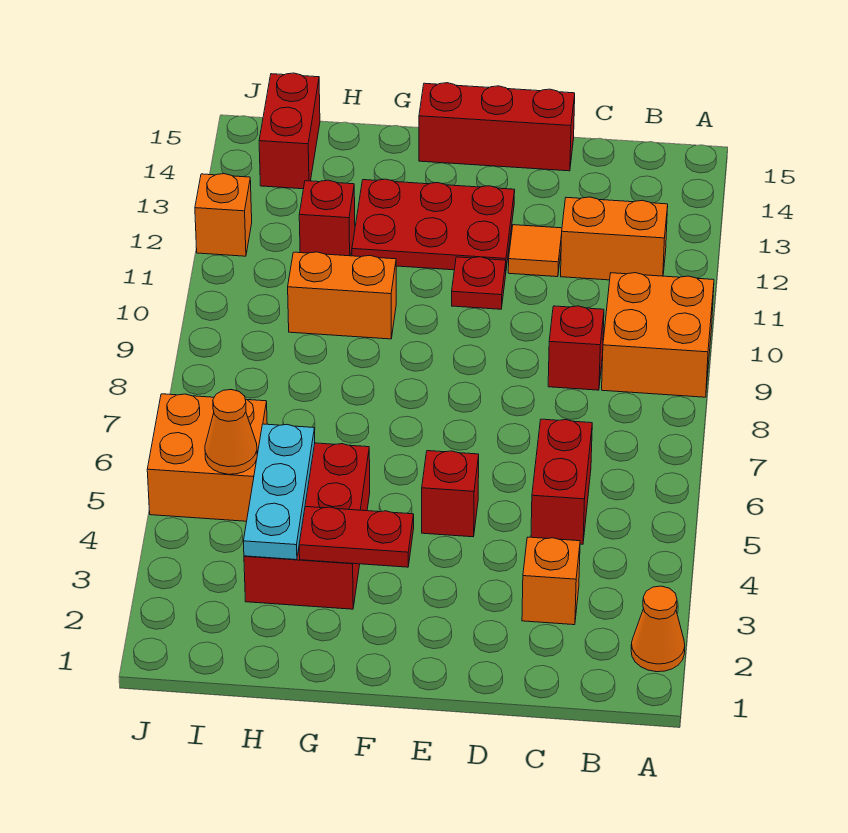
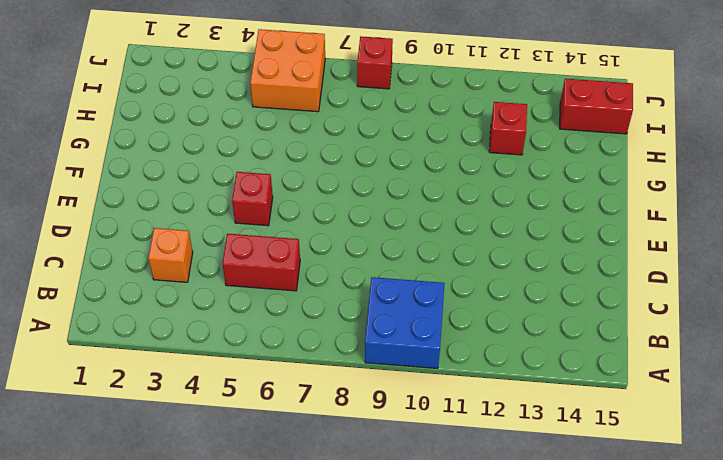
blue brick A9:B10 level 1 -> orange brick A9:B10 level 1
red brick J8 level 1 -> red brick C9 level 1
none -> orange cone A2 level 1
none -> orange brick B12:C12 level 1
none -> orange tile D12 level 1

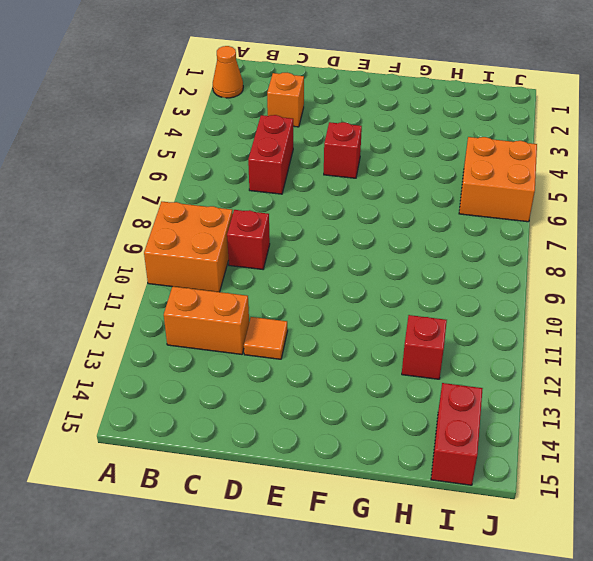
none -> red brick D15:F15 level 1
none -> red plate E11 level 1
none -> red plate E12:G13 level 1

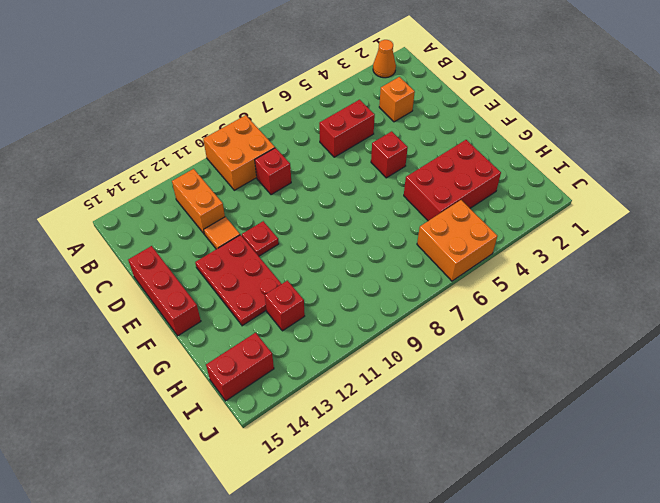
none -> orange brick G10:H10 level 1
none -> orange brick J12 level 1
none -> red plate F3:G3 level 2

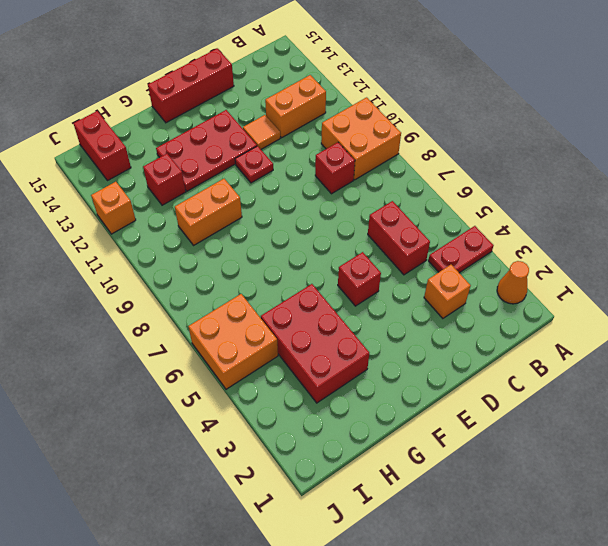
red plate A4:B4 level 1 -> red plate F3:G3 level 2
none -> cyan plate H3:H5 level 2
none -> orange cone I5 level 2

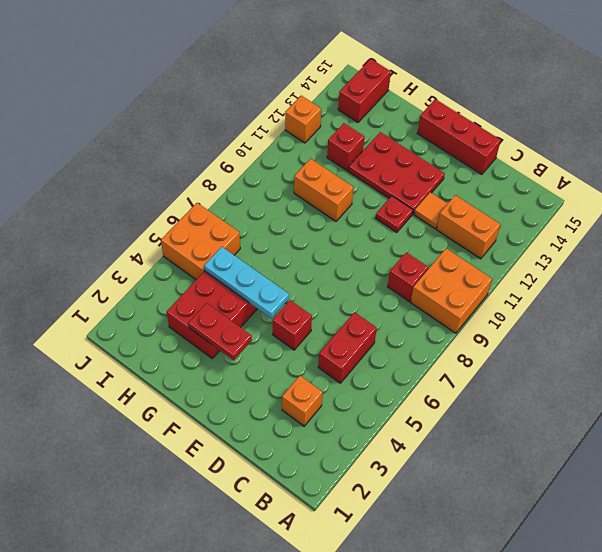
cyan plate F5:H5 level 2 -> cyan plate H3:H5 level 2
none -> orange cone A2 level 1
none -> orange cone I5 level 2

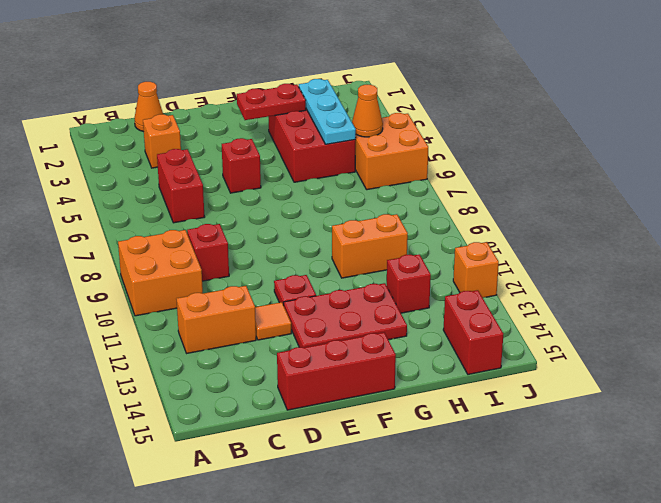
orange cone C1 level 1 -> orange cone A2 level 1

